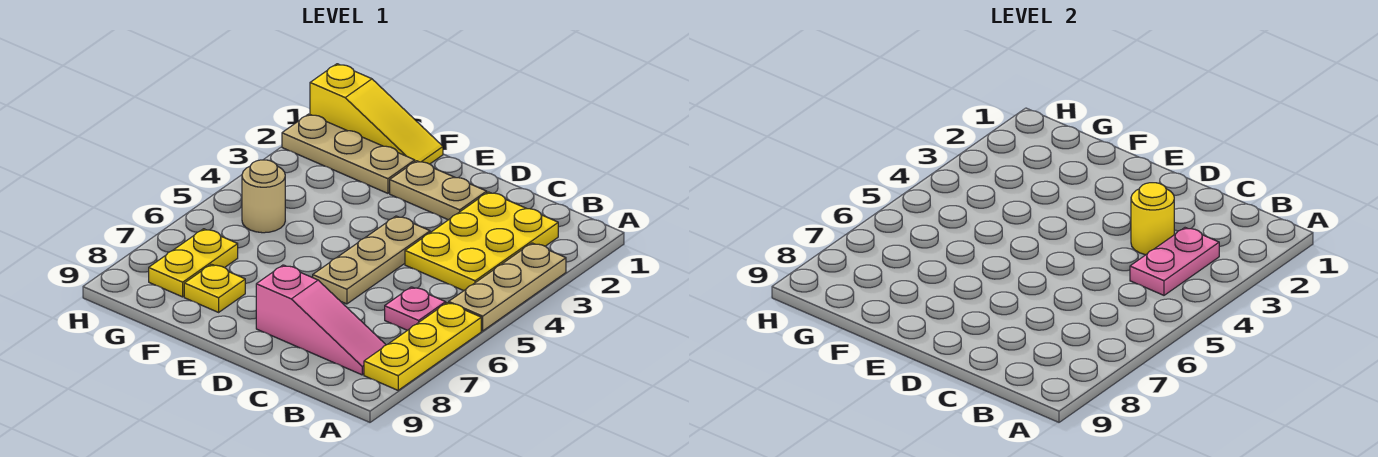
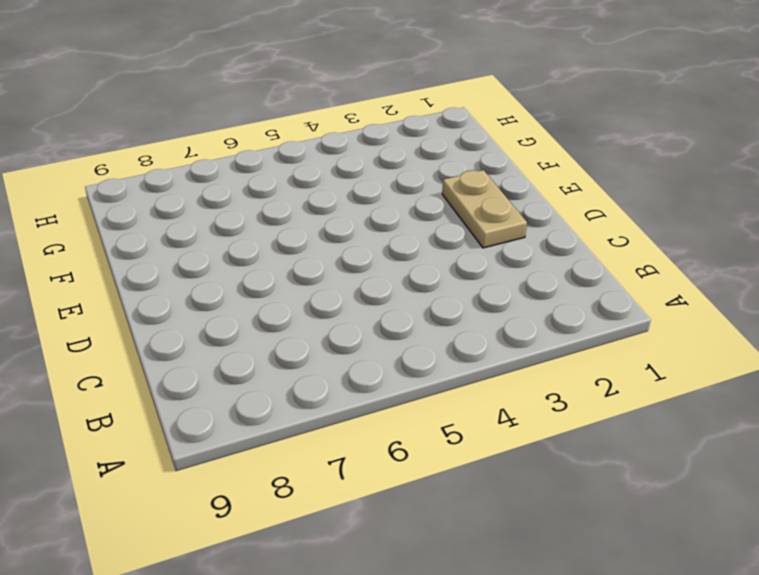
none -> tan plate A3:A5 level 1
none -> yellow plate A6:A8 level 1
none -> yellow plate B2:C4 level 1

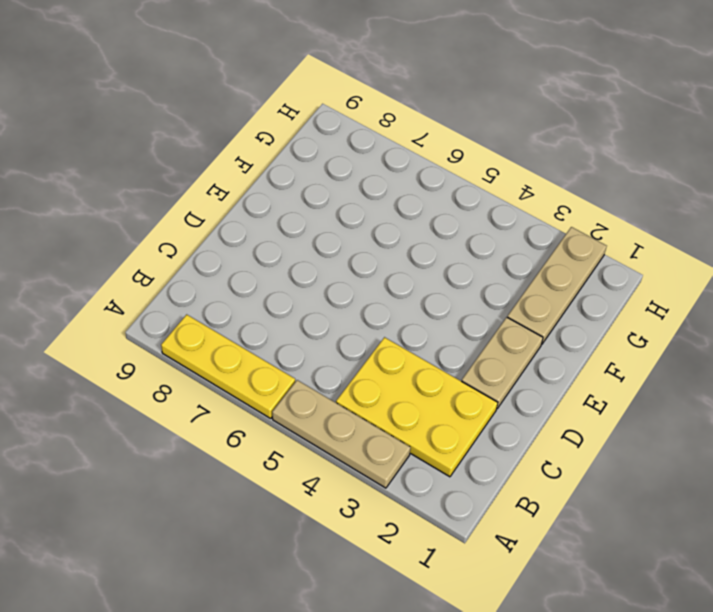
none -> pink plate B6 level 1
none -> pink slope B8:D8 level 1 top D
none -> tan plate D4:D6 level 1

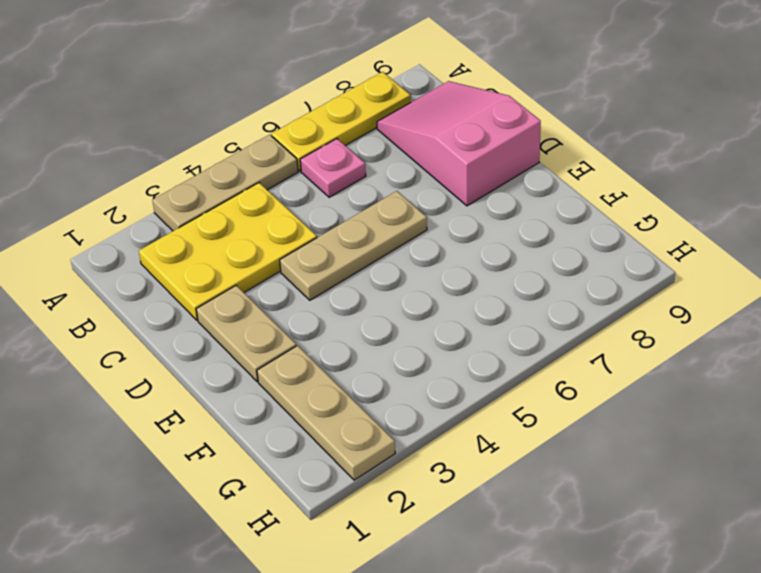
pink slope B8:D9 level 1 top D -> pink slope B8:D8 level 1 top D
none -> yellow slope F1:H1 level 1 top H
none -> yellow plate F8 level 1
none -> tan round brick G5 level 1

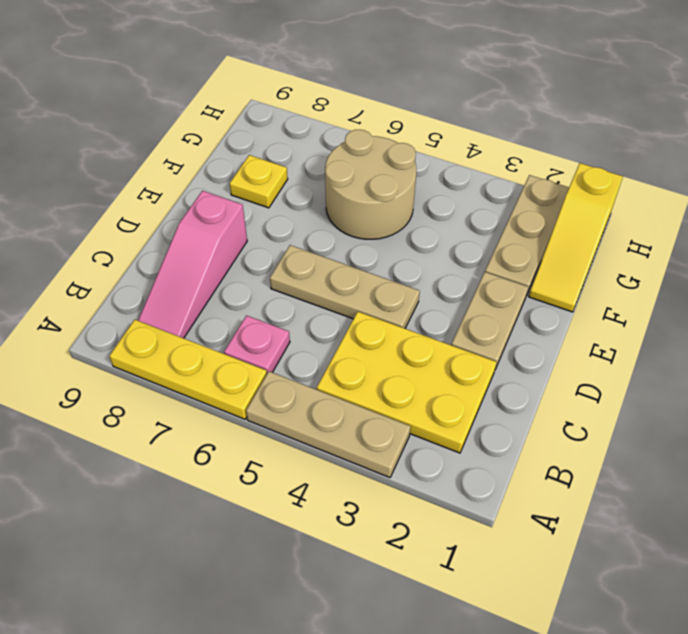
tan round brick F5:G6 level 1 -> tan round brick G5 level 1
none -> yellow plate G7:G8 level 1
none -> pink plate B3:B4 level 2
none -> yellow round brick C3 level 2

